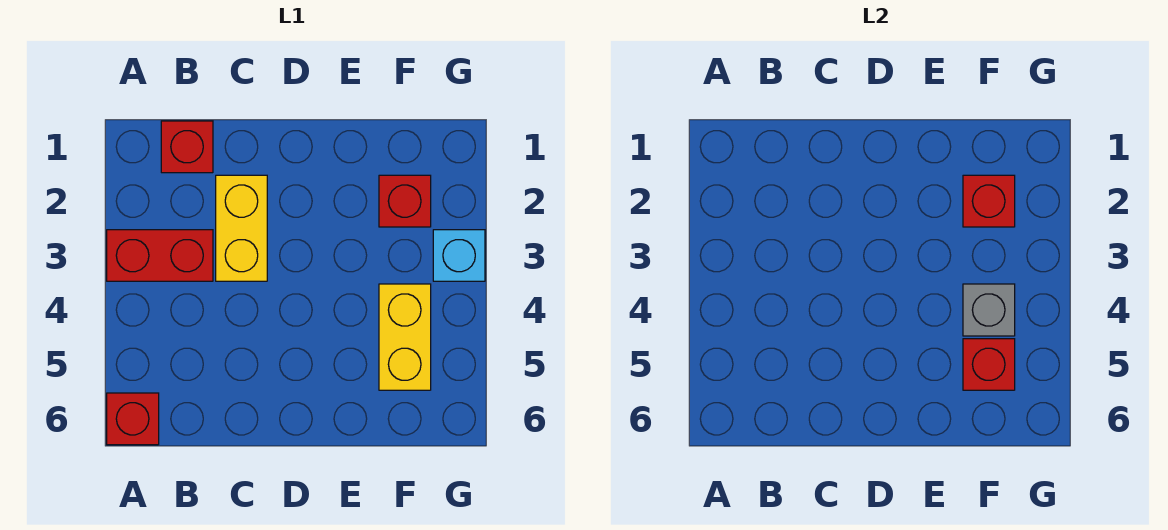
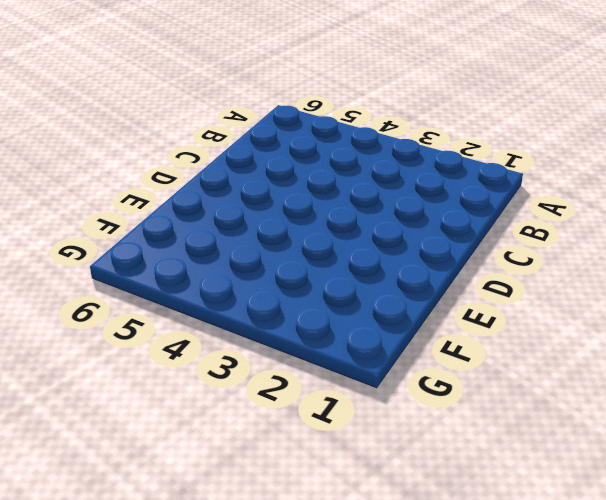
none -> red brick A3:B3 level 1
none -> red brick A6 level 1

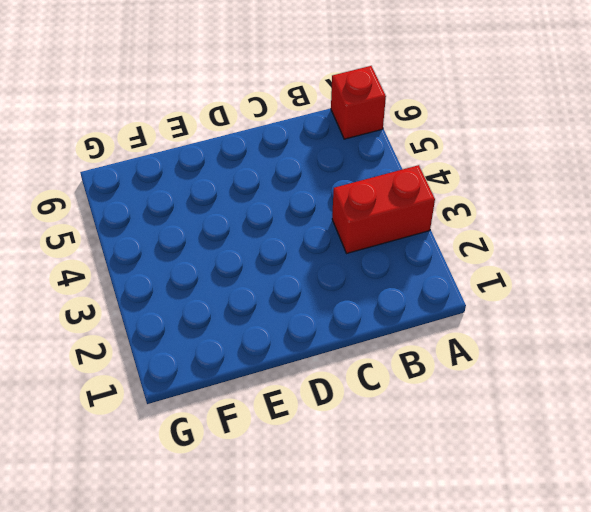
none -> red brick B1 level 1
none -> yellow brick C2:C3 level 1

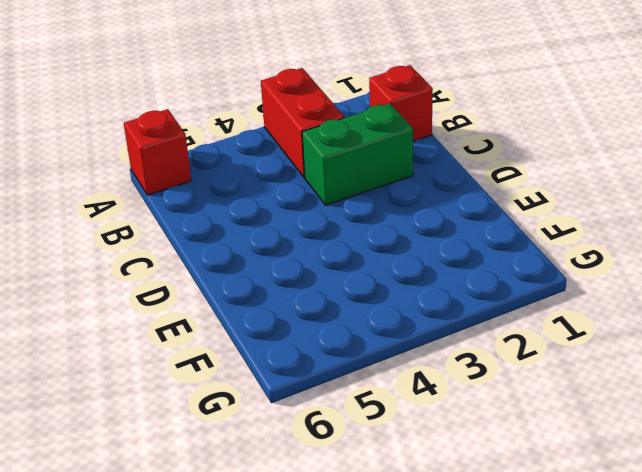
green brick C2:C3 level 1 -> yellow brick C2:C3 level 1
none -> red brick F2 level 1
none -> yellow brick F4:F5 level 1

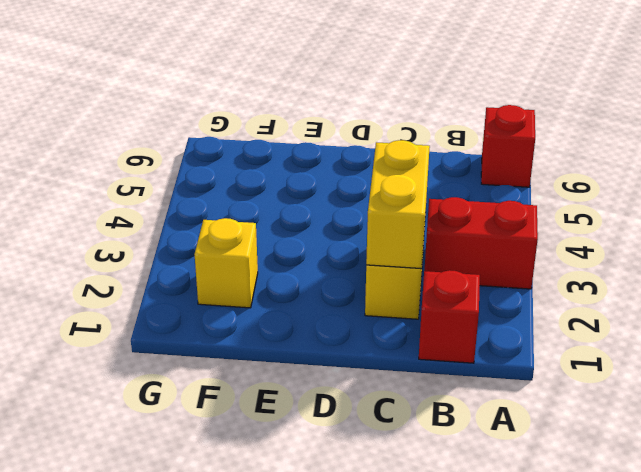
yellow brick C2:C3 level 2 -> yellow brick F4:F5 level 1
yellow brick F2 level 1 -> red brick F2 level 1
none -> cyan brick G3 level 1
none -> red brick F2 level 2

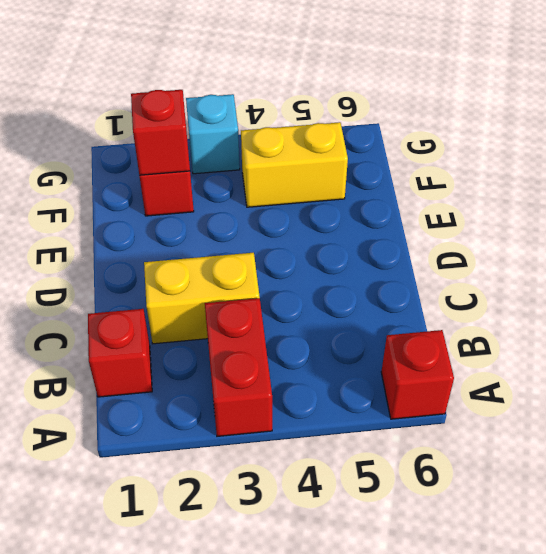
none -> grey brick F4 level 2
none -> red brick F5 level 2

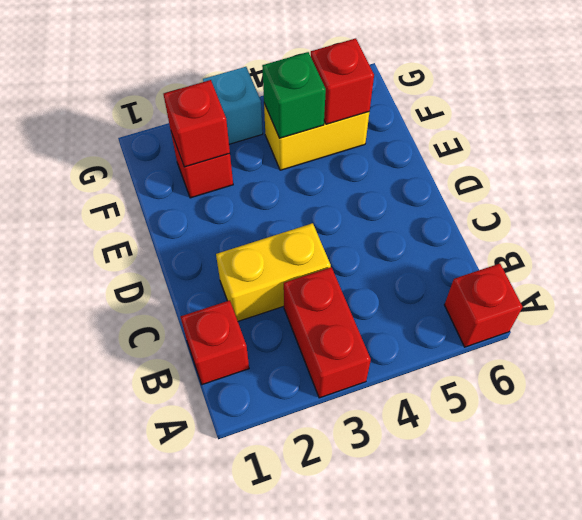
green brick F4 level 2 -> grey brick F4 level 2

